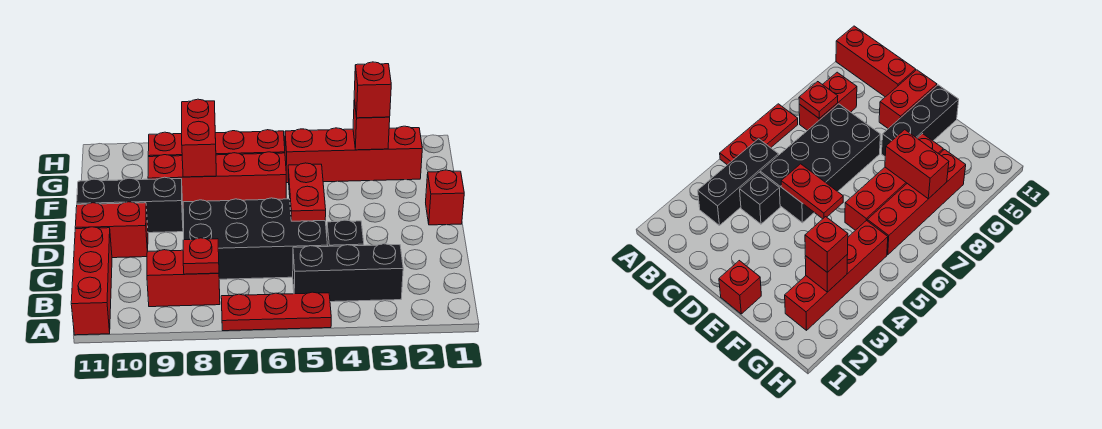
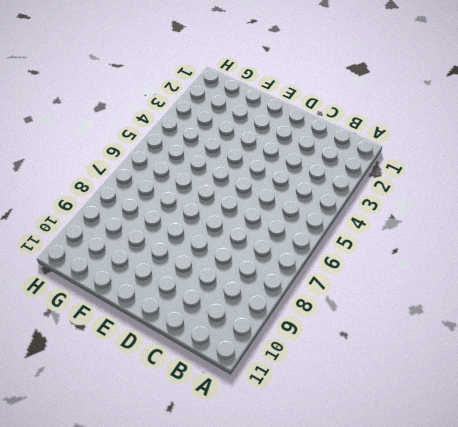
none -> red plate A5:A7 level 1
none -> red brick A11:C11 level 1
none -> black brick B3:B5 level 1

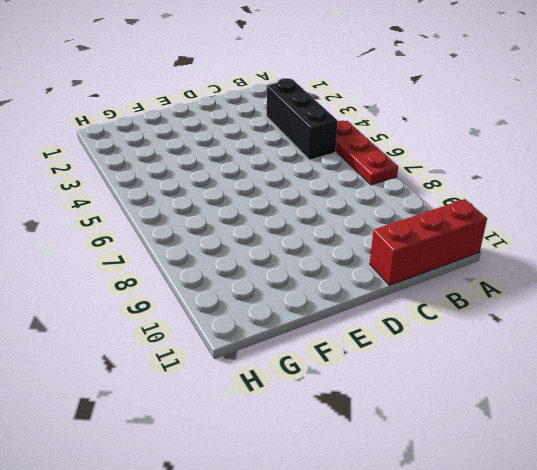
none -> red brick B8:B9 level 1
none -> black brick C4 level 1
none -> black brick C5:D8 level 1

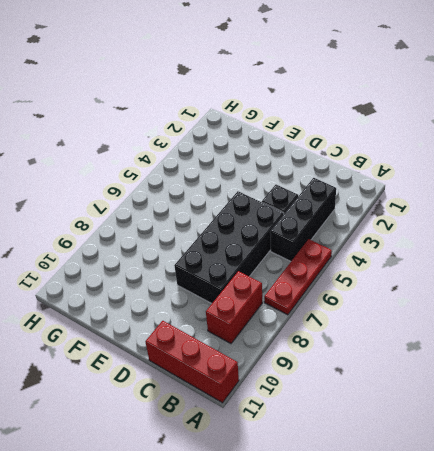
none -> red brick D10:D11 level 1
none -> red brick E1 level 1
none -> black brick E9:E11 level 1

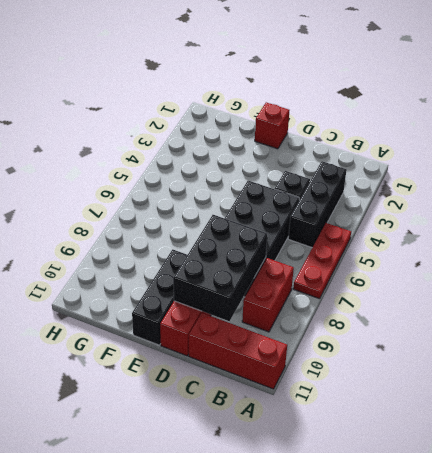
black brick C8:D10 level 2 -> none
none -> red brick F6:F9 level 1
none -> red brick G2:G5 level 1
none -> red brick G6:G9 level 1

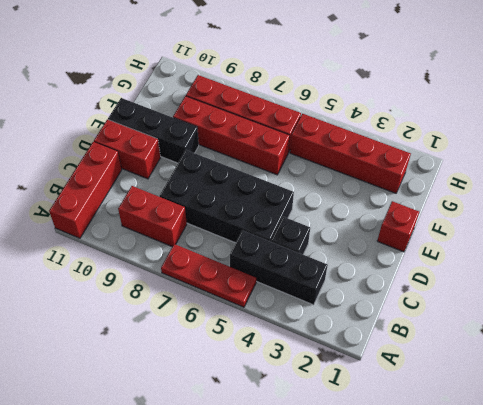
none -> red plate B8 level 2
none -> red plate D5:E5 level 2
none -> red brick F8:G8 level 2

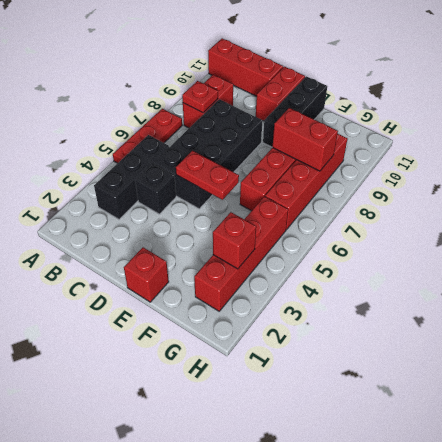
none -> red brick G3 level 3

